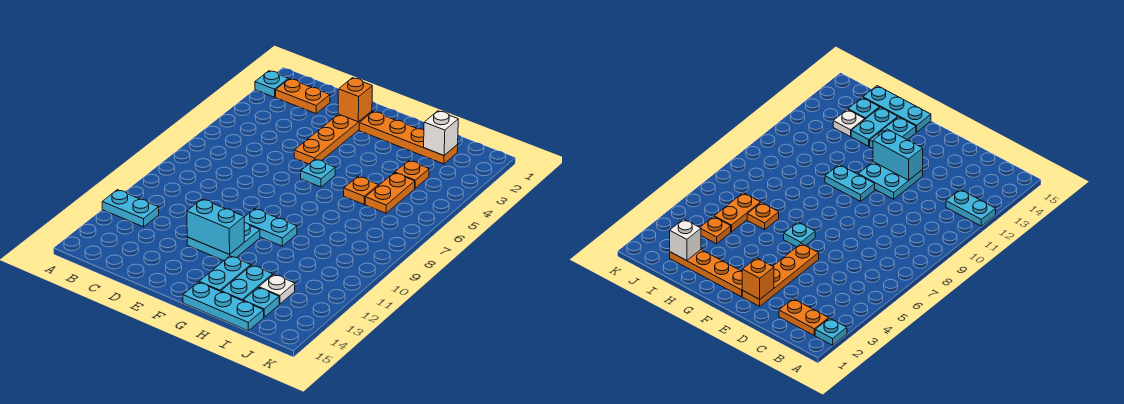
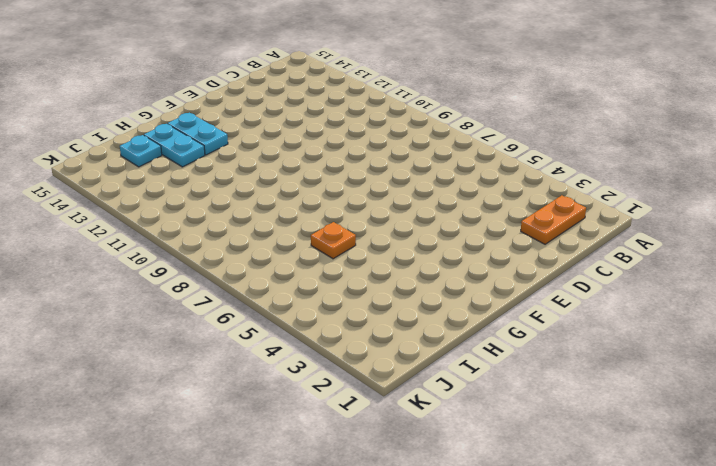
none -> cyan plate A2 level 1
none -> cyan plate A12:B12 level 1
none -> orange plate E2:E5 level 1

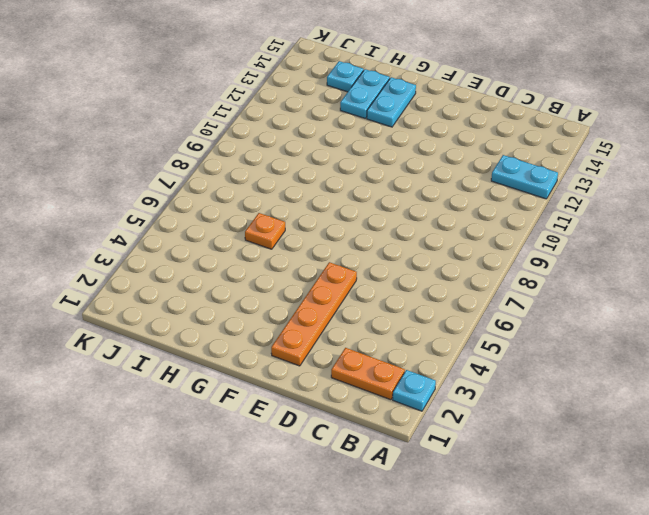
none -> cyan plate E11:F12 level 1
none -> orange plate F2:I2 level 1
none -> cyan plate F6 level 1

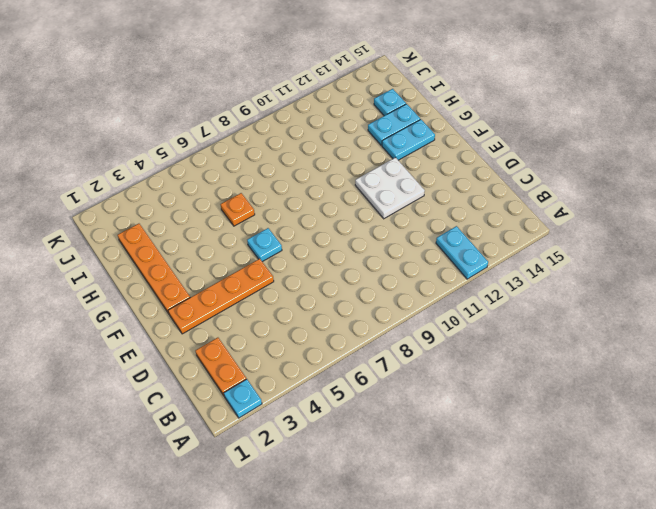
white plate E11:F12 level 1 -> cyan plate E11:F12 level 1
none -> cyan plate F10:G10 level 1
none -> cyan plate G15:I15 level 1
none -> orange plate I4 level 1

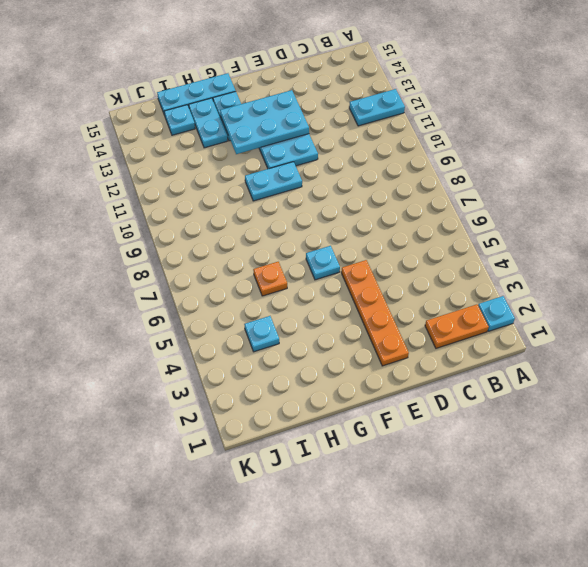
cyan plate E12:G13 level 2 -> cyan brick E12:F12 level 2
cyan plate I4 level 1 -> orange plate I4 level 1
none -> orange plate F2:I2 level 1
none -> orange plate I5:I6 level 1
none -> white plate I13 level 1

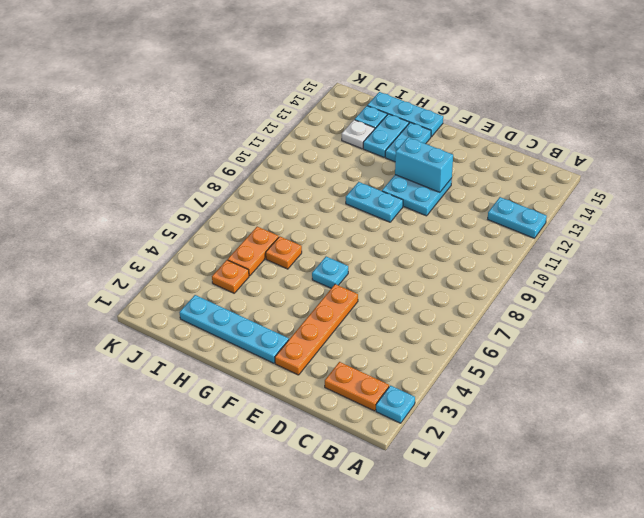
cyan plate F2:I2 level 1 -> orange plate F2:I2 level 1
none -> orange brick E2 level 2
none -> white brick I2 level 2

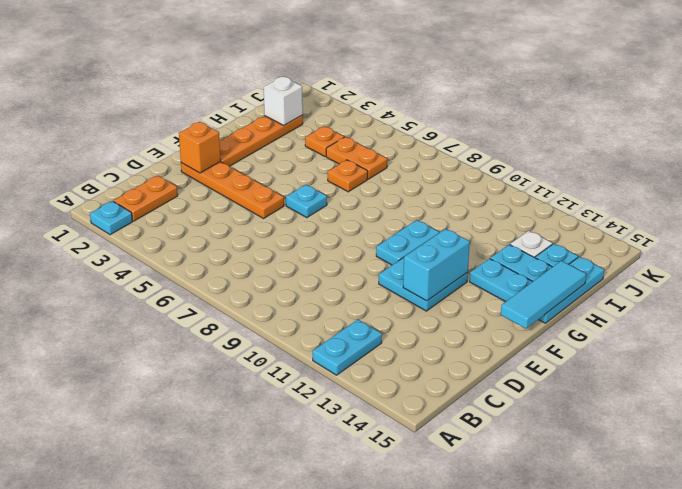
cyan tile F15:H15 level 2 -> none

